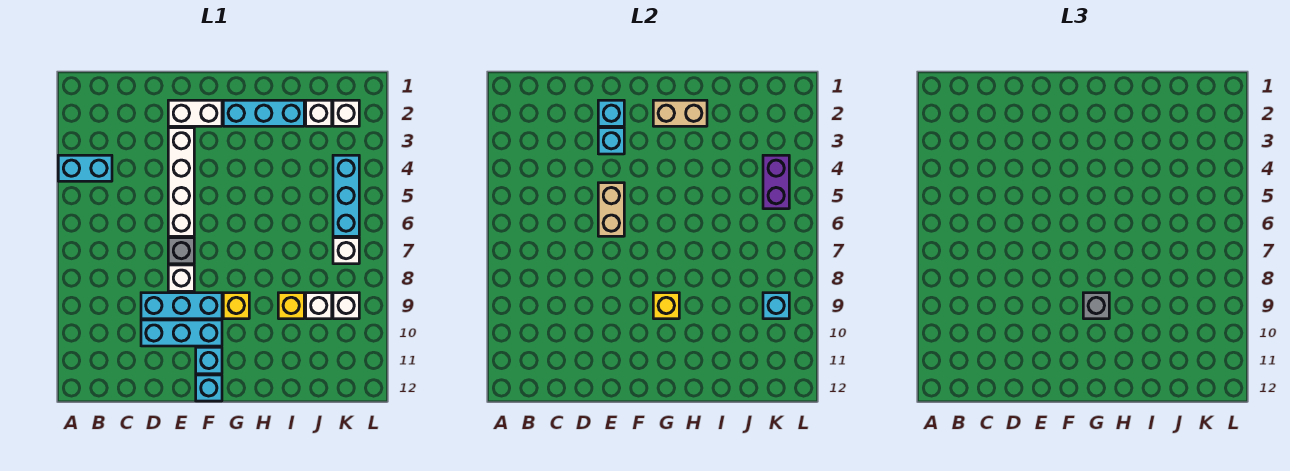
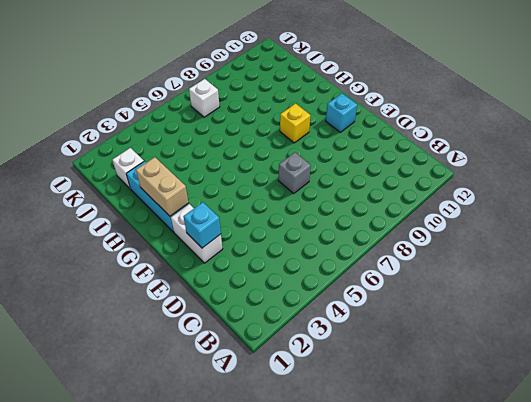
none -> cyan brick A4:B4 level 1
none -> cyan brick D9:F9 level 1
none -> cyan brick D10:F10 level 1

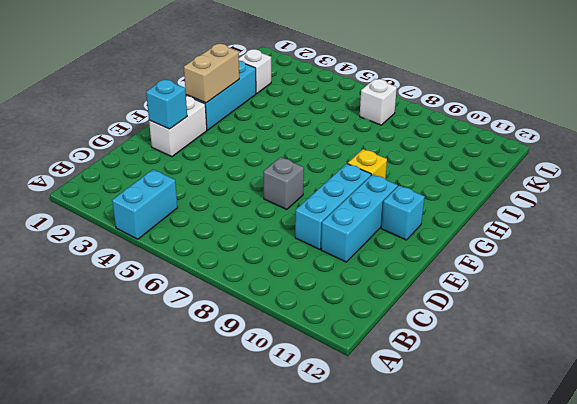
none -> white brick E3:E6 level 1
none -> white brick E8 level 1
none -> cyan brick F12 level 1

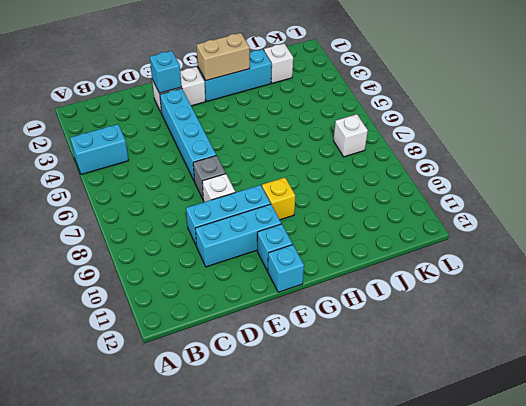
cyan brick E3:E6 level 1 -> white brick E3:E6 level 1
none -> yellow brick I9 level 1
none -> white brick J9 level 1
none -> white brick K2 level 1

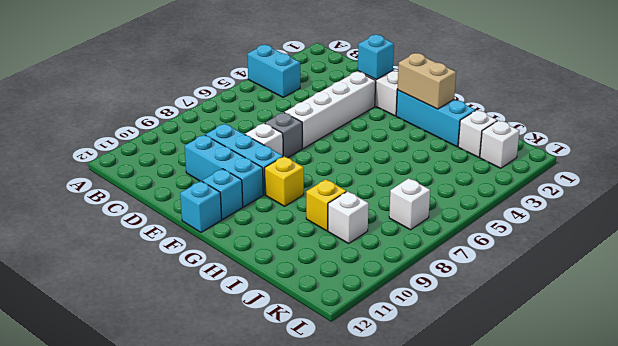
none -> cyan brick K4:K6 level 1
none -> white brick K9 level 1
none -> cyan brick E3 level 2

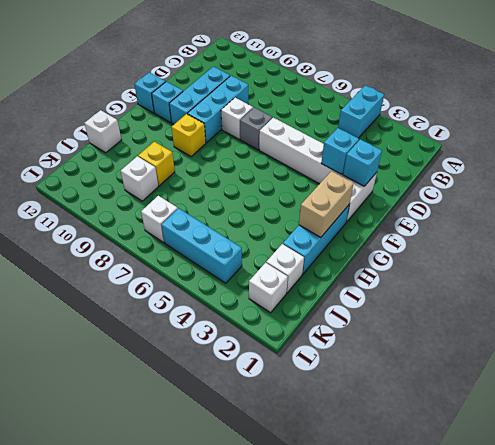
white brick I12 level 1 -> white brick K9 level 1
none -> tan brick E5:E6 level 2
none -> yellow brick G9 level 2
none -> purple brick K4:K5 level 2

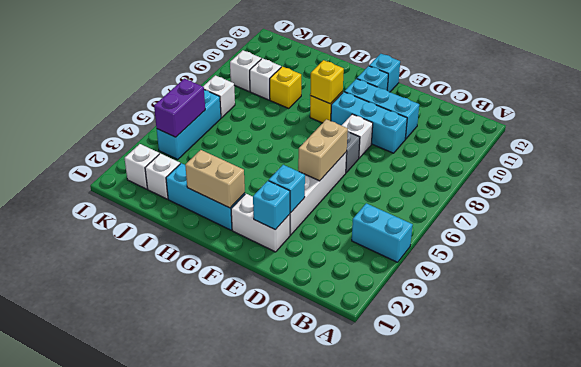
none -> cyan brick K9 level 2
none -> grey brick G9 level 3

